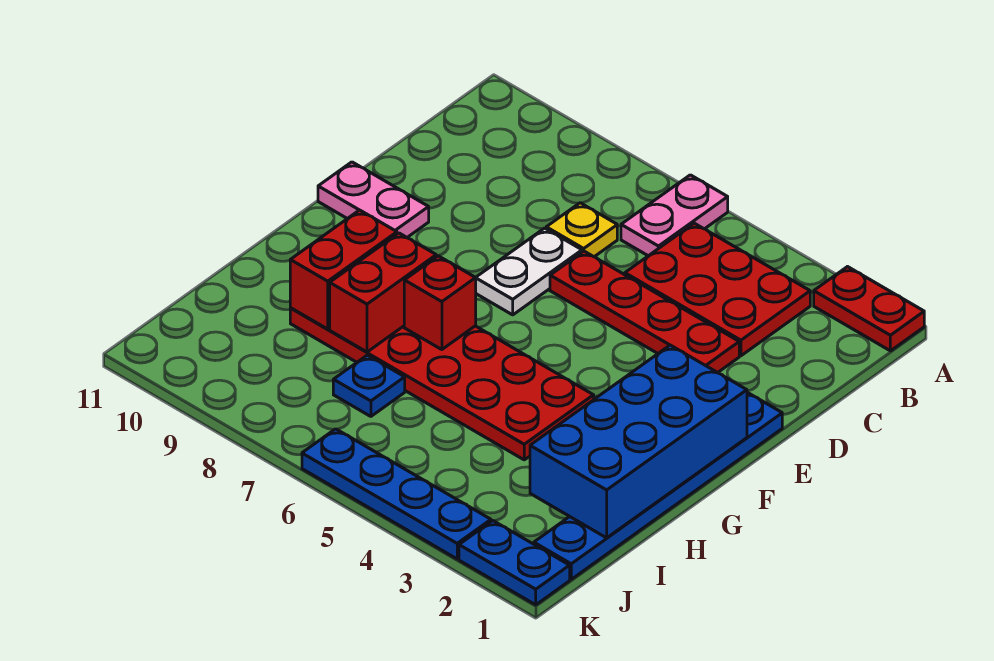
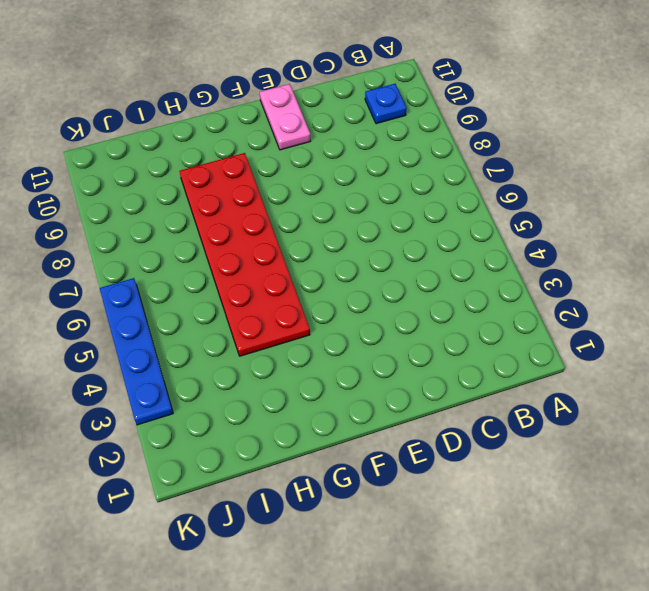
blue plate B10 level 1 -> blue plate I7 level 1
none -> red plate A1:A2 level 1
none -> pink plate A6:B6 level 1
none -> red plate B3:C5 level 1

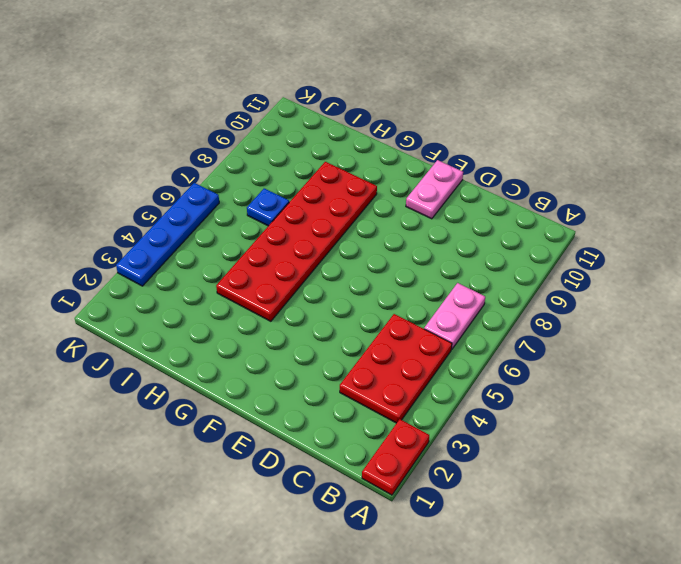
pink plate B6:B7 level 1 -> pink plate A6:B6 level 1
none -> yellow plate C7 level 1
none -> red plate D3:D6 level 1
none -> white plate D7:E7 level 1

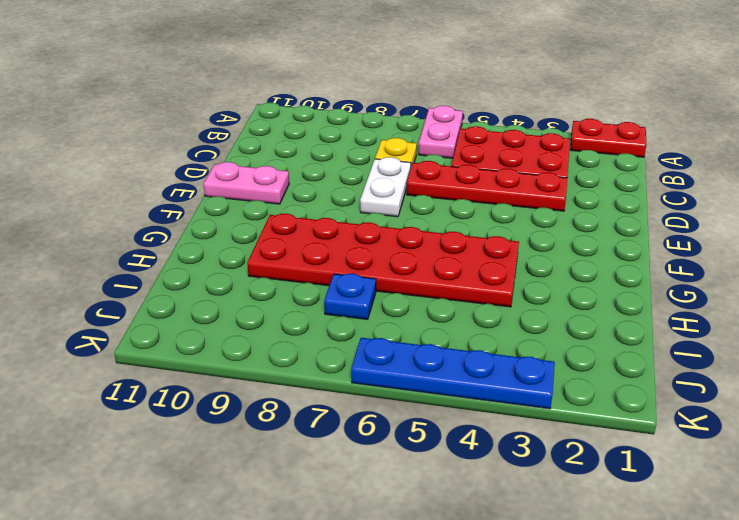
none -> blue plate E1:J1 level 1
none -> blue plate K1:K2 level 1
none -> blue brick F1:I2 level 2

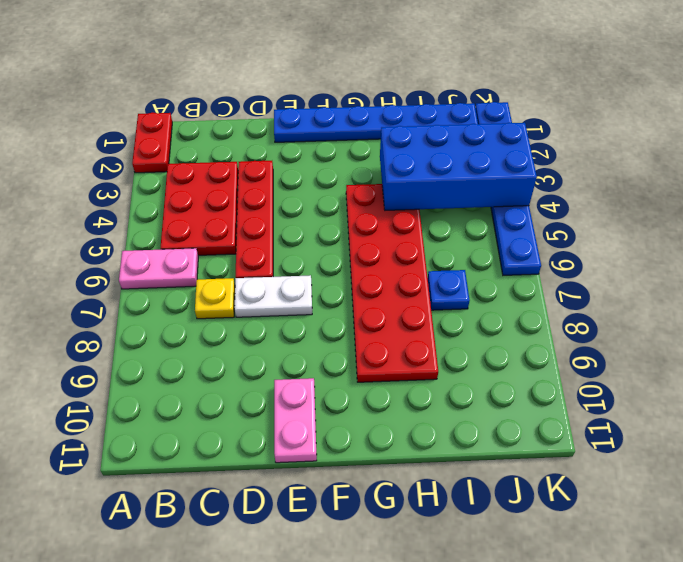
blue brick H3:K4 level 2 -> blue brick F1:I2 level 2
none -> red brick G7 level 2
none -> red brick G8:H8 level 2
none -> red brick G9:H9 level 2

